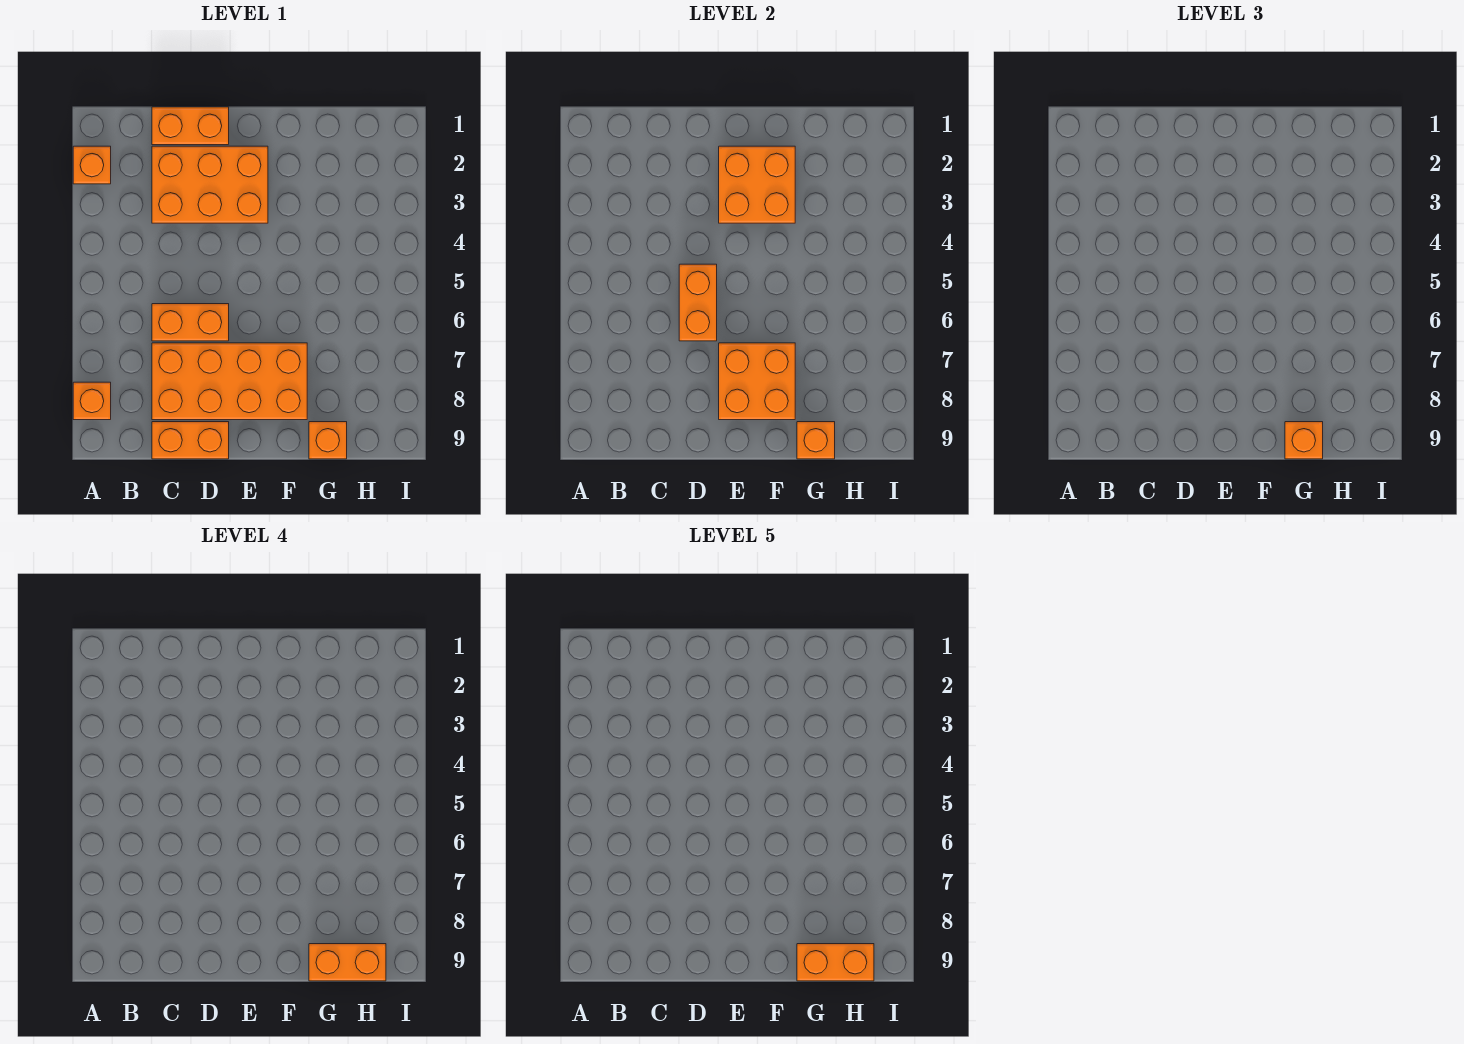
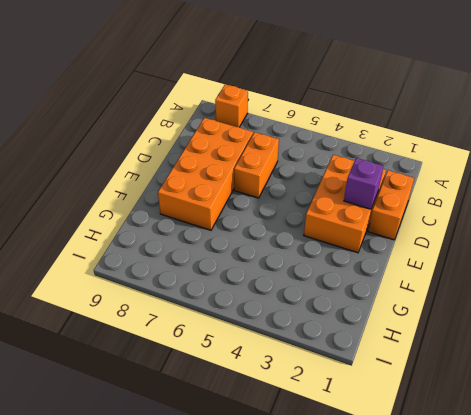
purple brick D2 level 2 -> none
none -> orange brick A2 level 1
none -> orange brick C9:D9 level 1
none -> orange brick G9 level 1

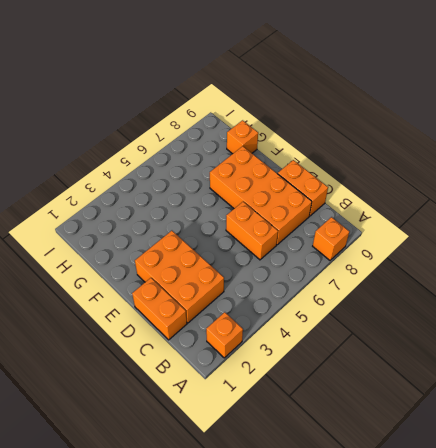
none -> orange brick D5:D6 level 2
none -> orange brick E2:F3 level 2
none -> orange brick E7:F8 level 2

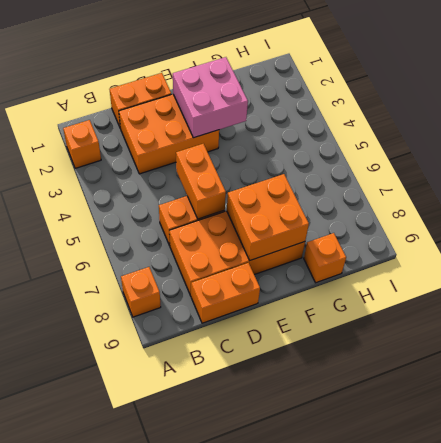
pink brick E2:F3 level 2 -> orange brick E2:F3 level 2
none -> orange brick G9 level 2
none -> orange brick G9 level 3
none -> orange brick G9:H9 level 4

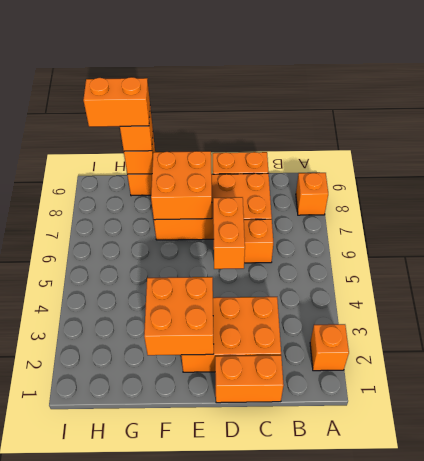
none -> orange brick G9:H9 level 5

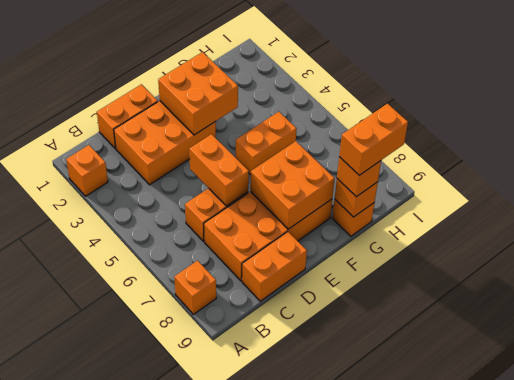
orange brick F5:G5 level 1 -> orange brick G9:H9 level 5

